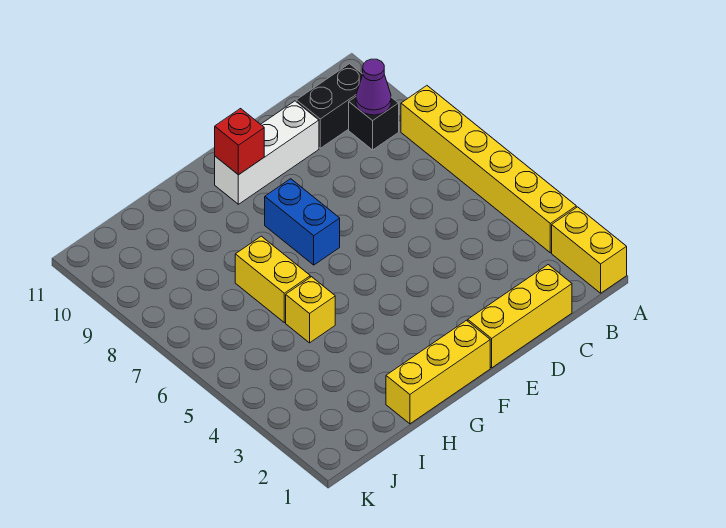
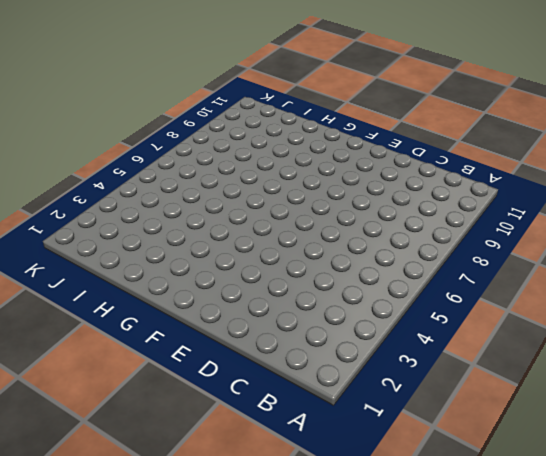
none -> yellow brick A1:A2 level 1
none -> yellow brick A3:A8 level 1
none -> black brick B9 level 1

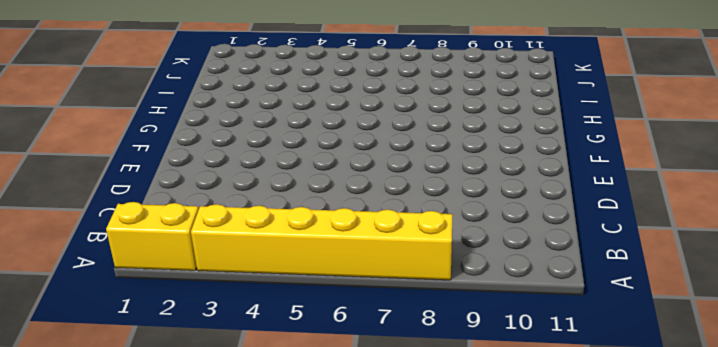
none -> black brick B9 level 1
none -> black brick B10:C10 level 1
none -> yellow brick C1:E1 level 1

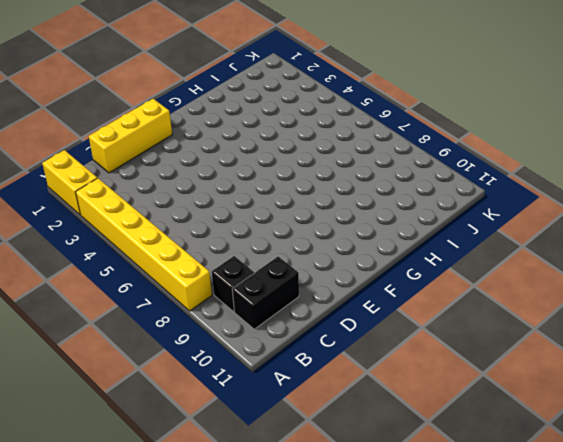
none -> white brick D10:F10 level 1
none -> yellow brick F1:H1 level 1
none -> blue brick F7:F8 level 1

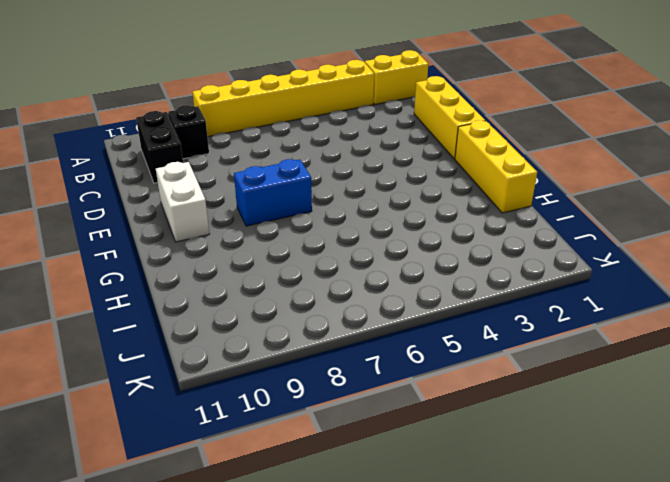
white brick E10:F10 level 1 -> white brick D10:F10 level 1
none -> yellow brick H5 level 1
none -> yellow brick H6:H7 level 1
none -> purple cone B9 level 2

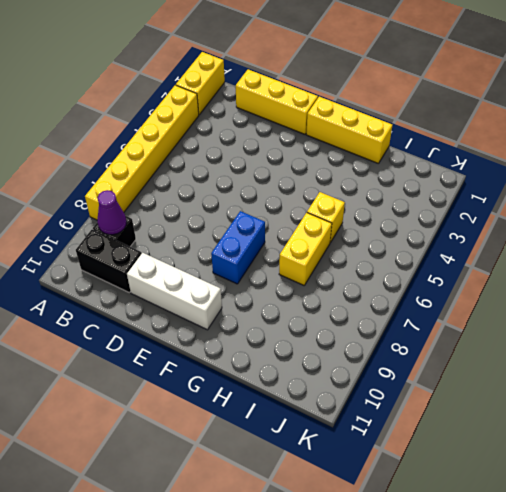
none -> red brick F10 level 2

